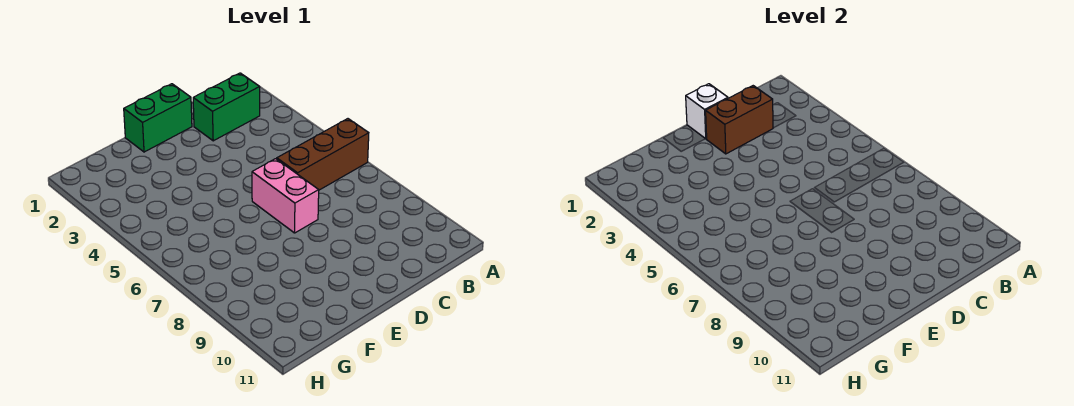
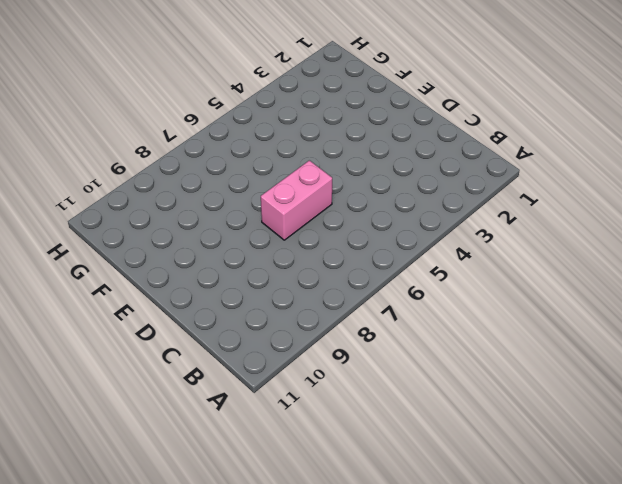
none -> brown brick A6:C6 level 1
none -> green brick B2:C2 level 1

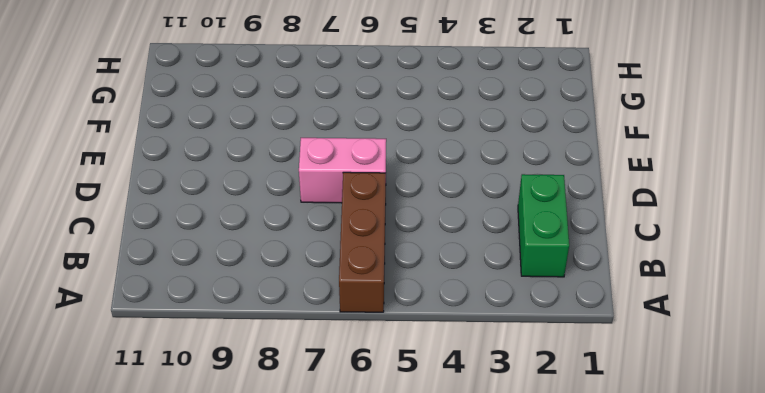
none -> green brick D1:E1 level 1
none -> brown brick C2:D2 level 2

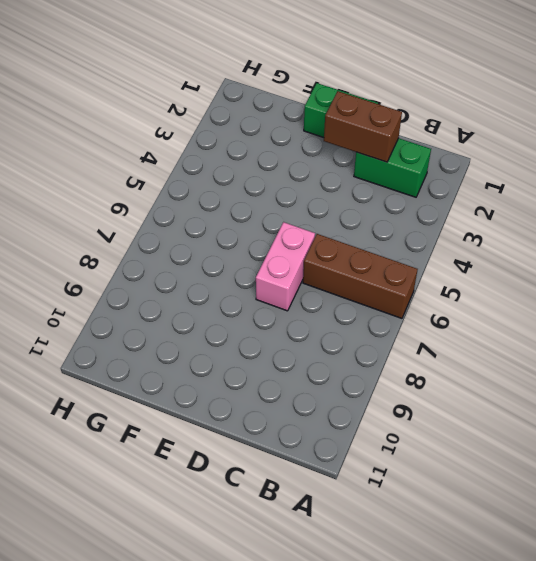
none -> white brick D1 level 2

